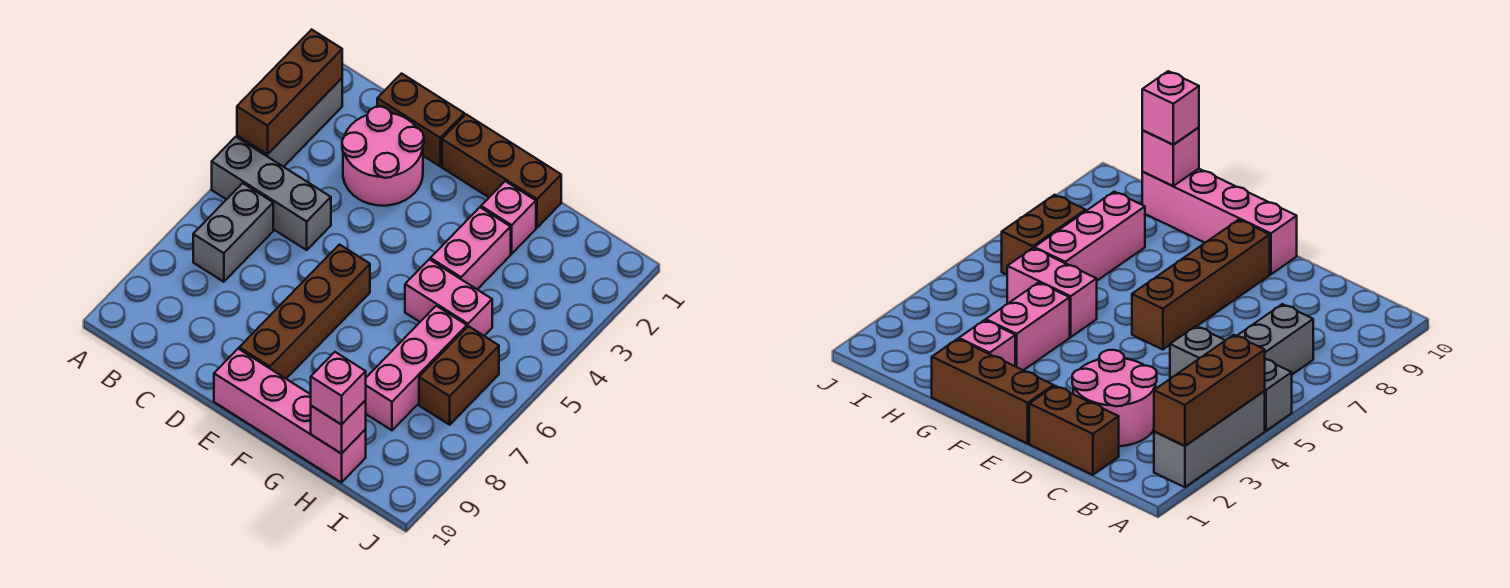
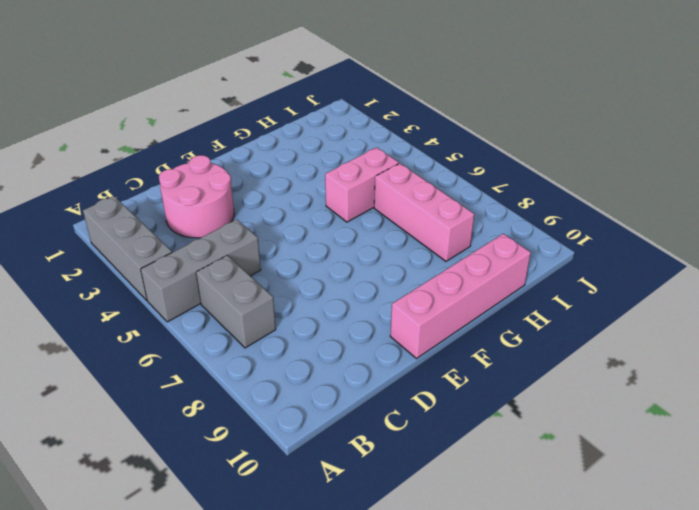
none -> brown brick C1:D1 level 1
none -> brown brick E1:G1 level 1
none -> brown brick E6:E9 level 1

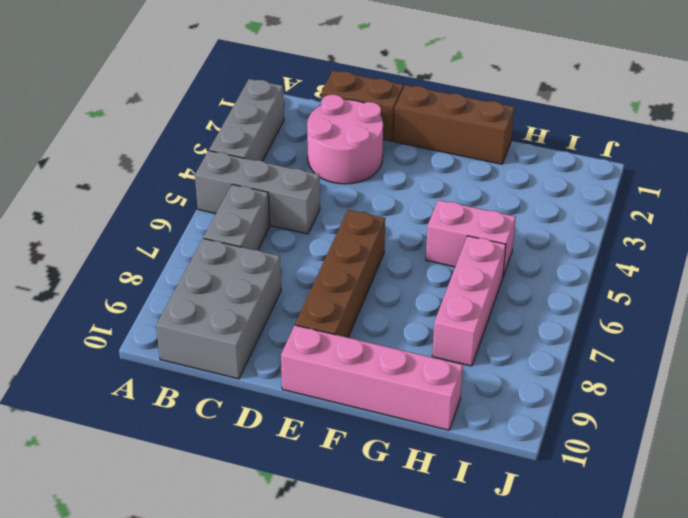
grey brick B8:C10 level 1 -> none
none -> pink brick G2 level 1
none -> pink brick G3:G4 level 1
none -> brown brick I6:I7 level 1

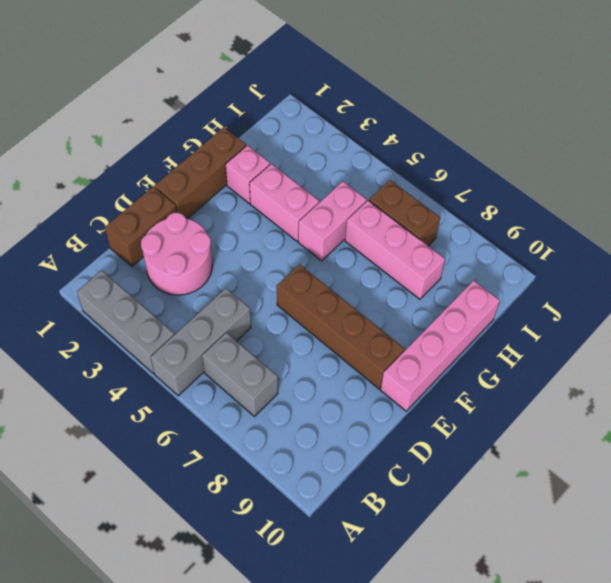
none -> brown brick A2:A4 level 2
none -> pink brick H10 level 2
none -> pink brick H10 level 3

